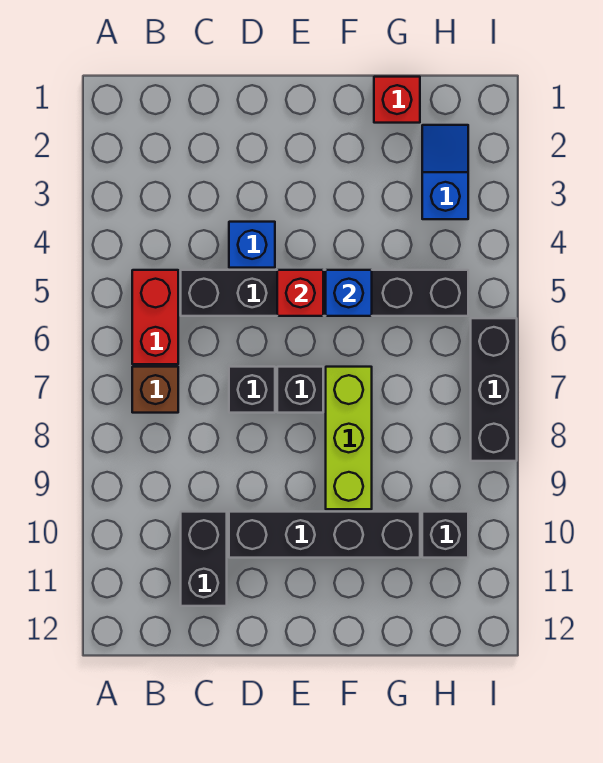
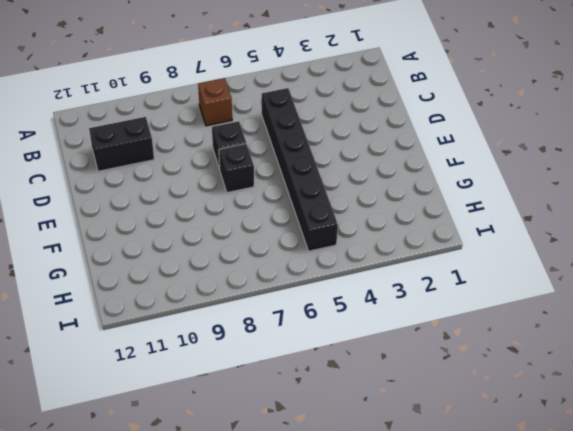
none -> red brick B5:B6 level 1
none -> blue brick D4 level 1
none -> black brick D10:G10 level 1

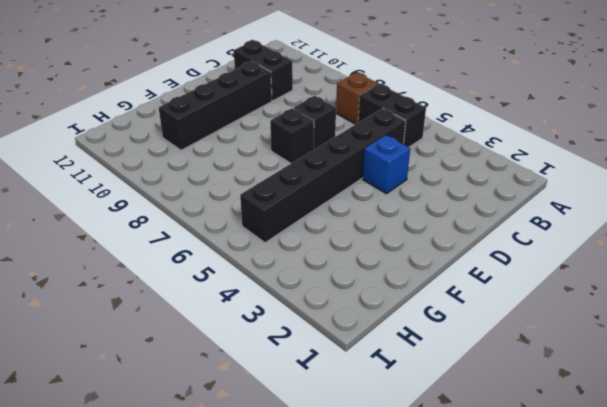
black brick B5:B6 level 1 -> red brick B5:B6 level 1
none -> lime brick F7:F9 level 1
none -> red brick G1 level 1
none -> blue slope H2:H3 level 1 top 3

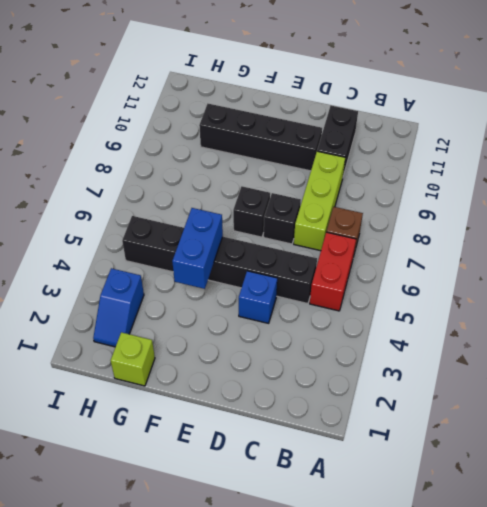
lime brick C7:C9 level 1 -> lime brick F7:F9 level 1
blue brick F4:F5 level 2 -> blue brick F5 level 2
lime brick G1 level 1 -> red brick G1 level 1
none -> black brick H10 level 1
none -> black brick I6:I8 level 1
none -> red brick E5 level 2

